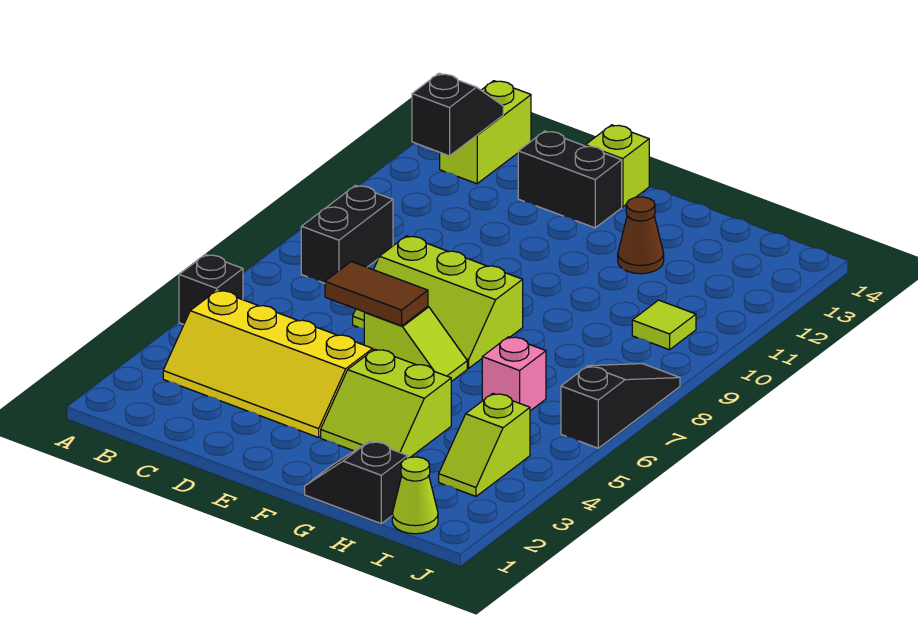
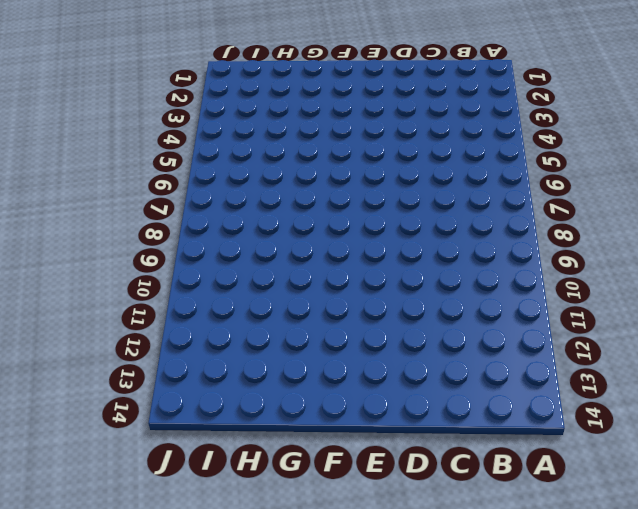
none -> black brick A5 level 1
none -> yellow slope B3:E4 level 1 top 4
none -> black brick B8:B9 level 1

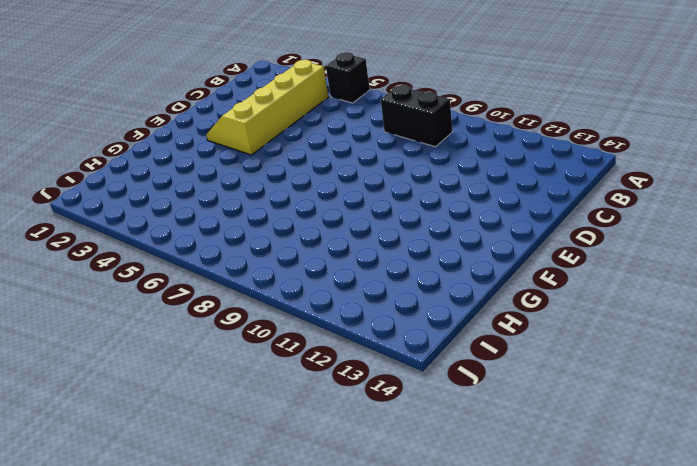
none -> lime brick B13:B14 level 1
none -> lime slope D7:F8 level 1 top 8
none -> black brick D13:E13 level 1

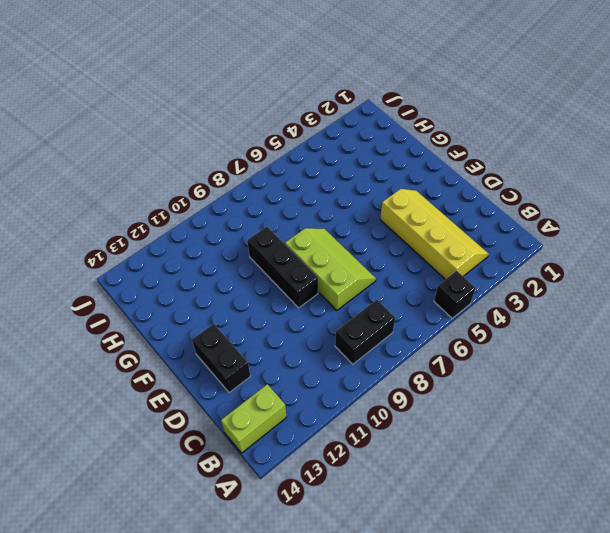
black brick E9:G9 level 1 -> none
none -> lime slope E6:F6 level 1 top E
none -> lime brick E14 level 1
none -> lime slope F3:G4 level 1 top 4

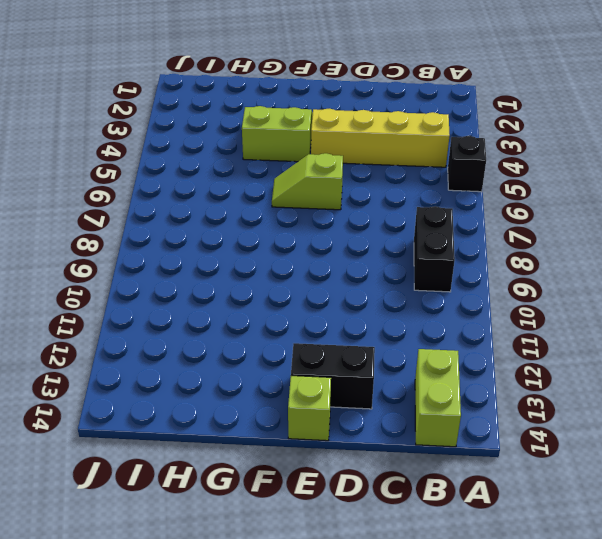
none -> lime slope D7:F8 level 1 top 8
none -> black slope G1:H1 level 1 top H
none -> brown cone G12 level 1

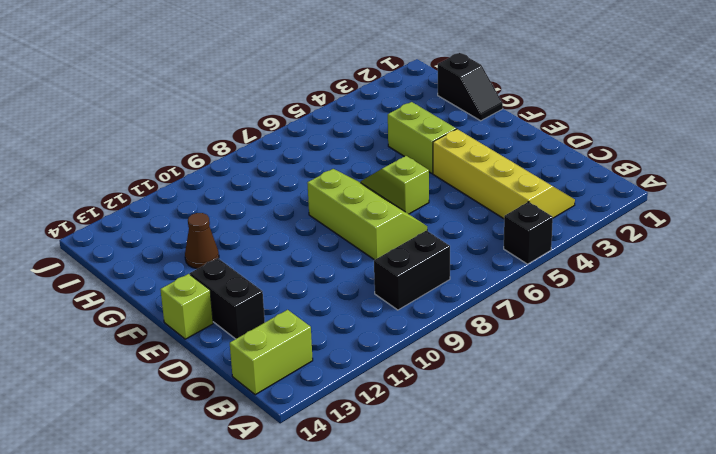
none -> pink brick H6 level 1
none -> lime cone I1 level 1
none -> lime slope I3:I4 level 1 top 4

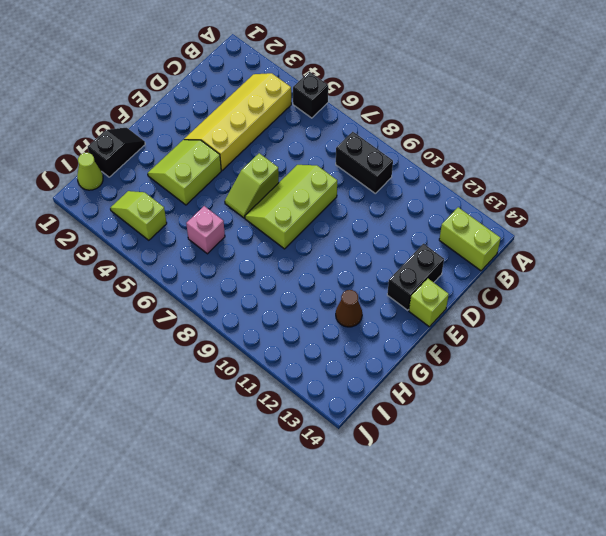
none -> lime tile I10 level 1
none -> black slope J6:J8 level 1 top 6
none -> black slope B12:B13 level 2 top 12

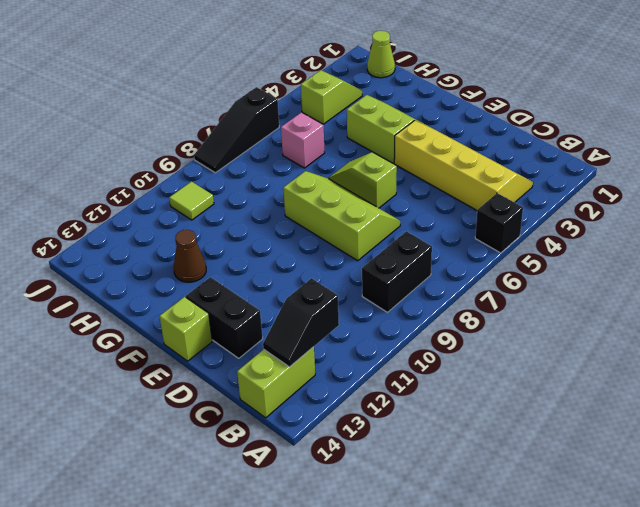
none -> black slope G1:H1 level 1 top H
none -> brown tile D6:E6 level 2

